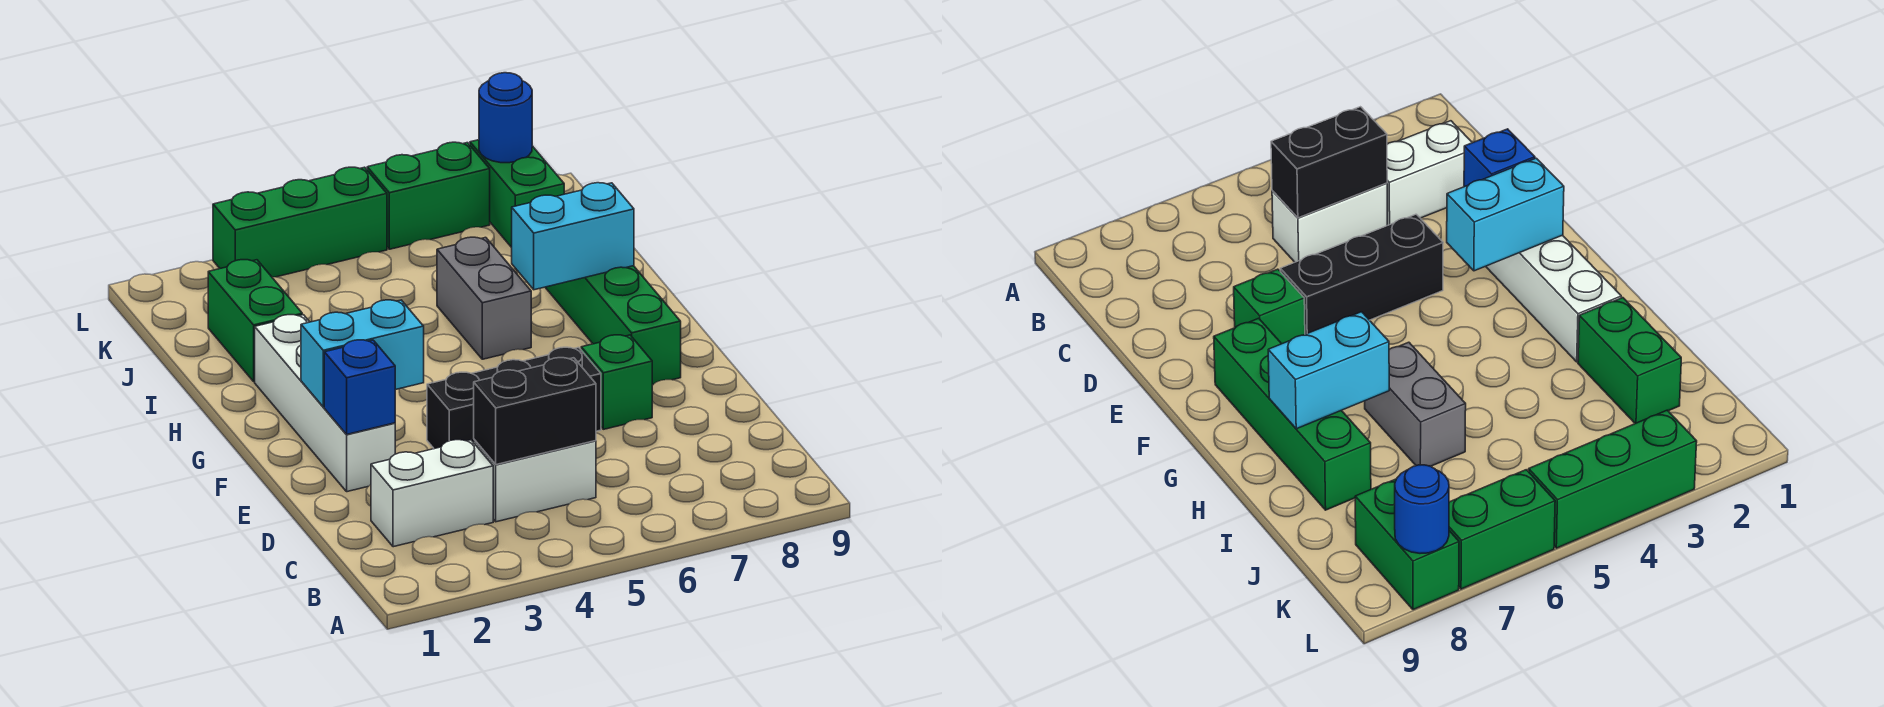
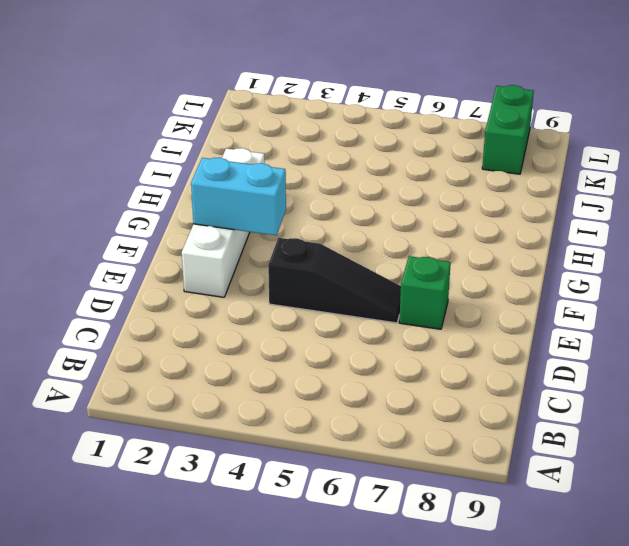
black slope E4:E6 level 1 top 4 -> black brick E4:E6 level 1
none -> white brick C2:C3 level 1
none -> white brick C4:C5 level 1
none -> green brick F8:I8 level 1

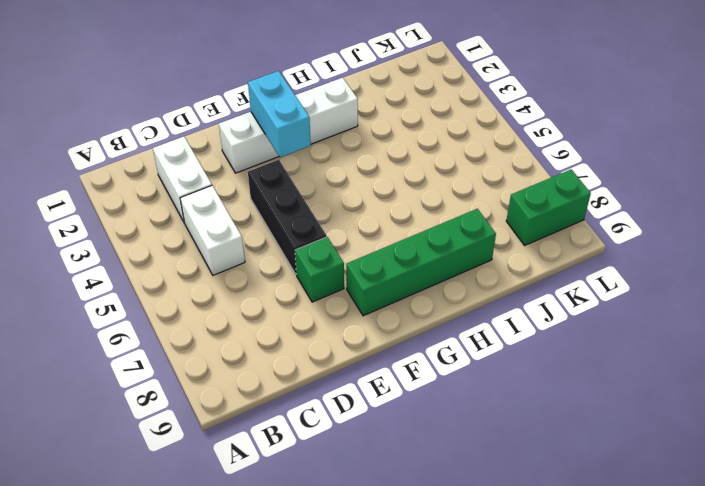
none -> grey brick H6:I6 level 1
none -> green brick I2:J2 level 1
none -> green brick L3:L5 level 1

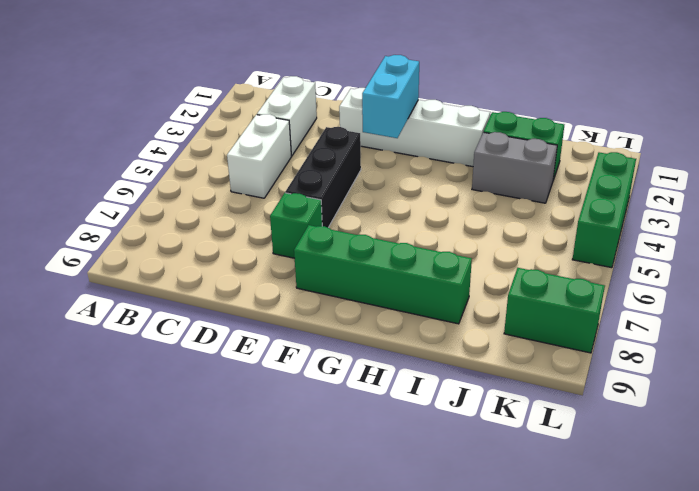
grey brick I3:J3 level 1 -> grey brick H6:I6 level 1
none -> green brick L6:L7 level 1
none -> black brick C4:C5 level 2
none -> blue brick E2 level 2

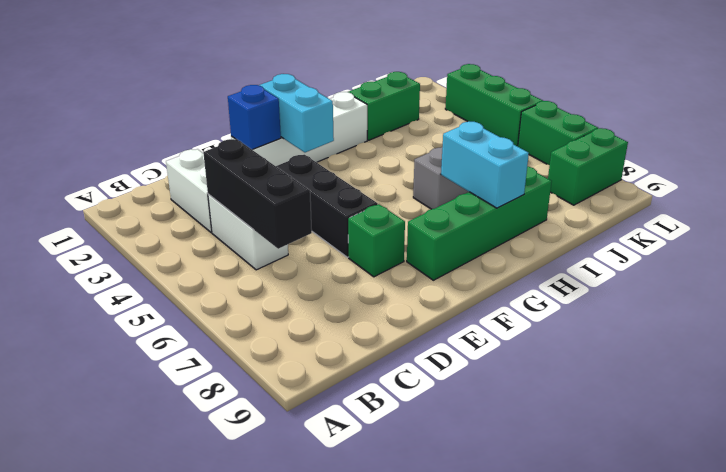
black brick C4:C6 level 2 -> black brick C4:C5 level 2
none -> blue round brick L8 level 2

